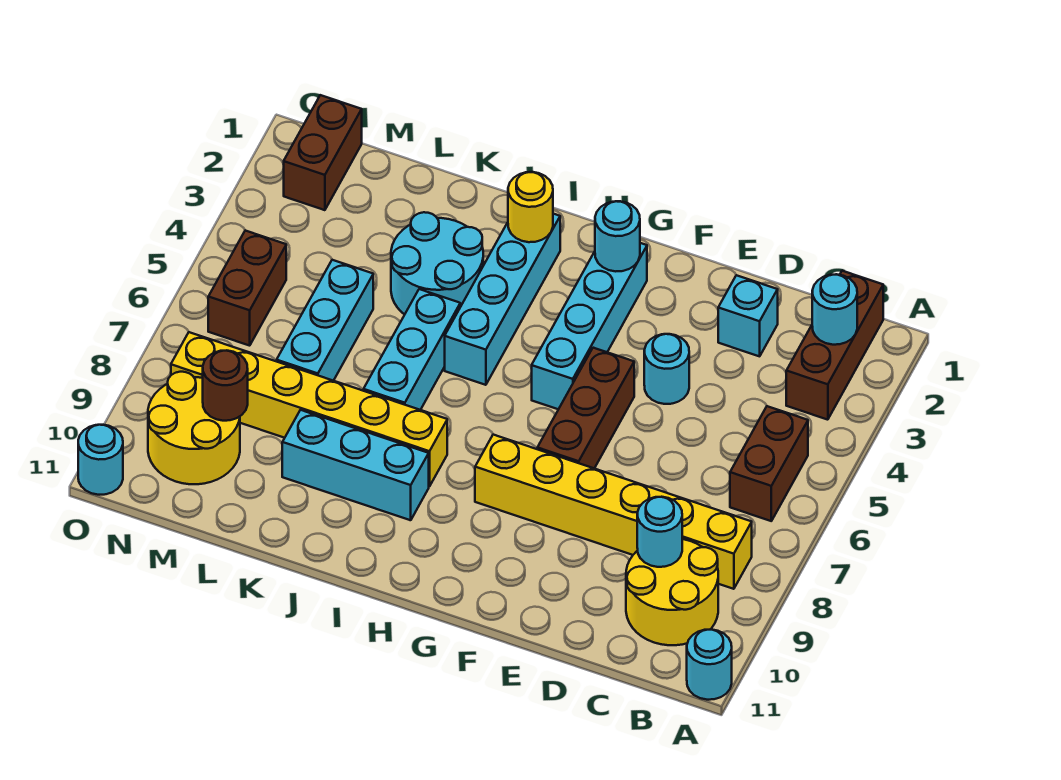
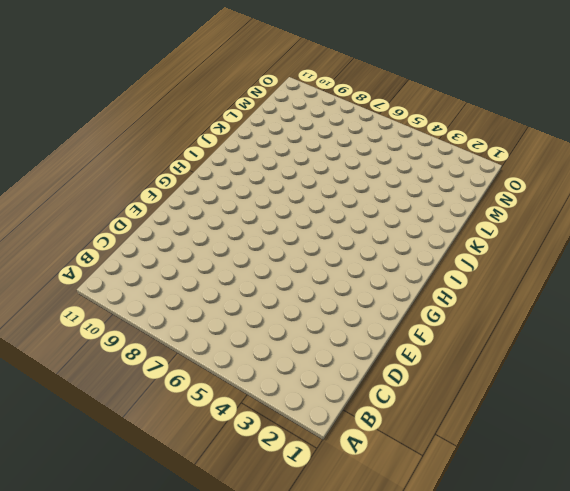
none -> cyan round brick A11 level 1
none -> brown brick B1:B3 level 1
none -> brown brick B5:B6 level 1

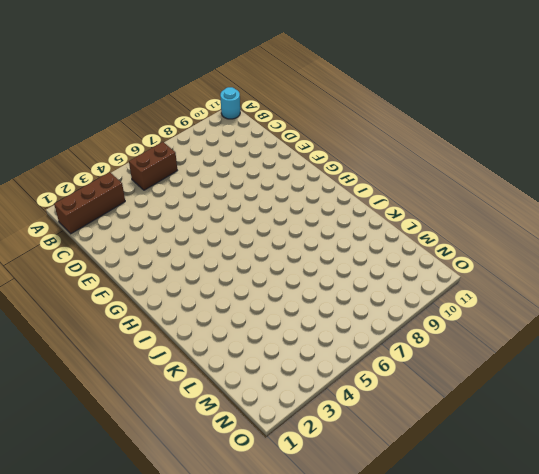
none -> yellow brick B8:G8 level 1
none -> yellow round brick B9:C10 level 1
none -> cyan brick D2 level 1

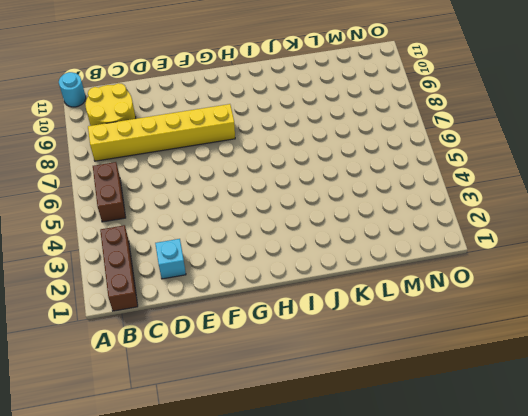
none -> cyan round brick E4 level 1
none -> brown brick F5:F7 level 1
none -> cyan brick G2:G5 level 1

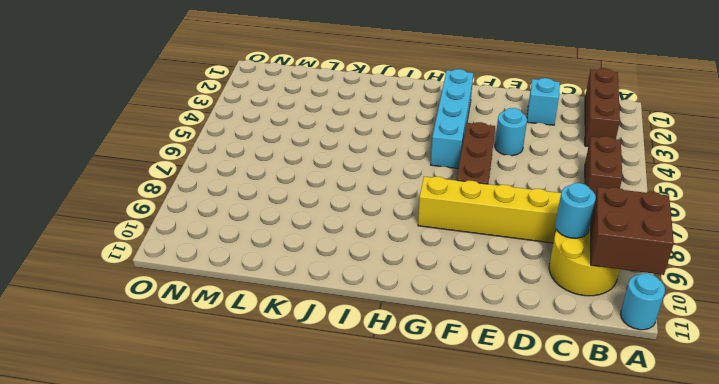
brown brick A9:B10 level 2 -> none
none -> cyan brick I2:I5 level 1
none -> yellow brick I8:N8 level 1
none -> cyan brick I9:K9 level 1

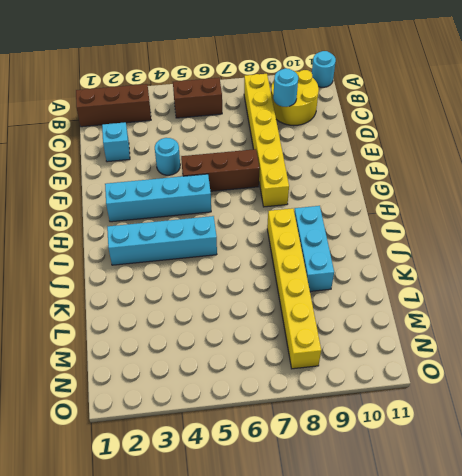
none -> cyan round brick J3:K4 level 1
none -> cyan brick J5:J7 level 1
none -> cyan brick L5:L7 level 1

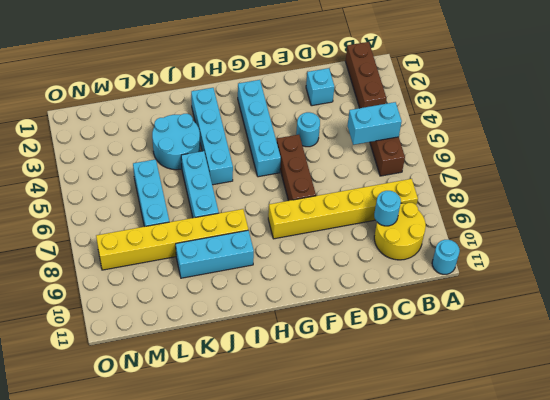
cyan brick B5:C5 level 2 -> none
none -> yellow round brick M9:N10 level 1
none -> brown brick N1:N2 level 1
none -> brown brick N5:N6 level 1

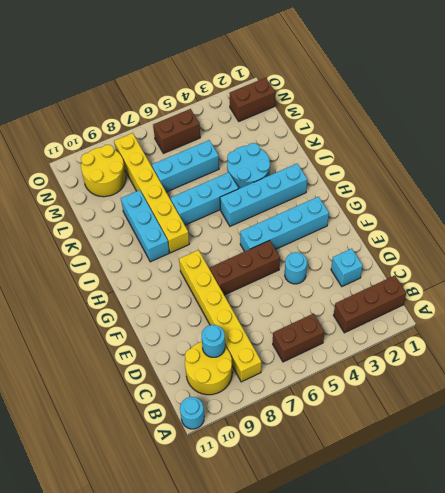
none -> cyan round brick O11 level 1
none -> cyan round brick B2 level 2
none -> cyan round brick G2 level 2

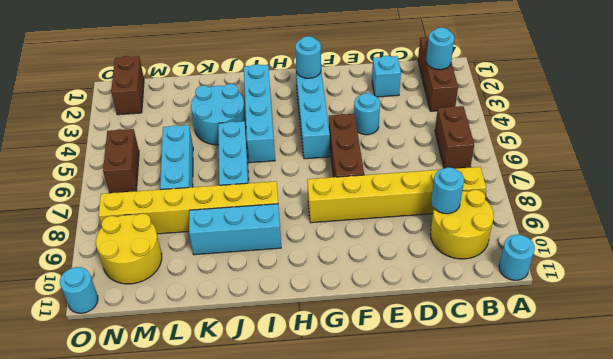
none -> yellow round brick I2 level 2
none -> brown round brick M9 level 2

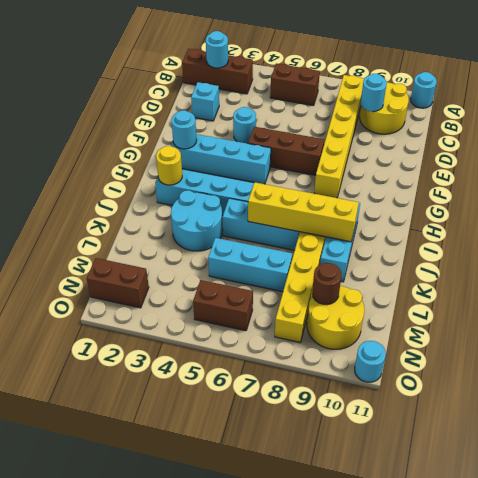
yellow brick J6:J9 level 2 -> none

